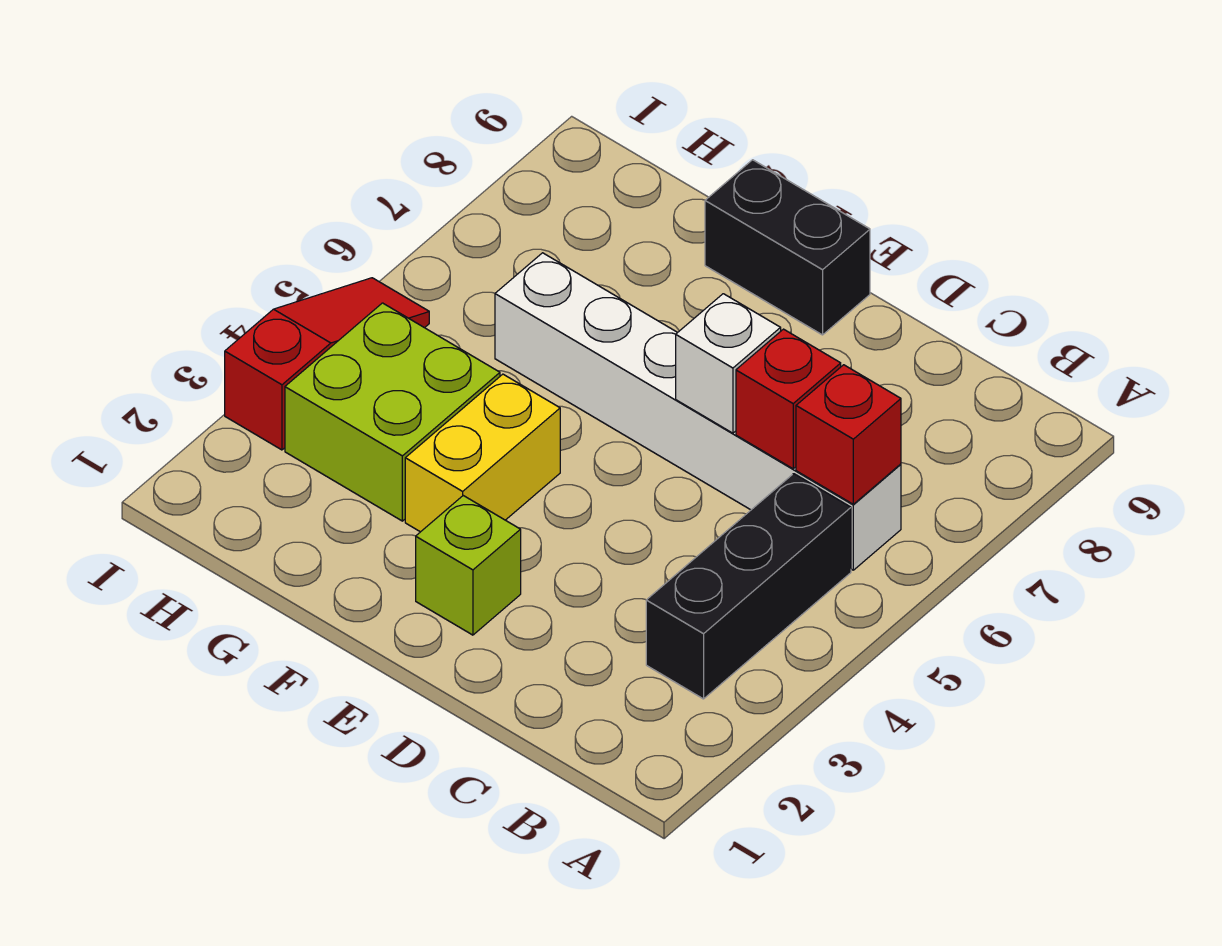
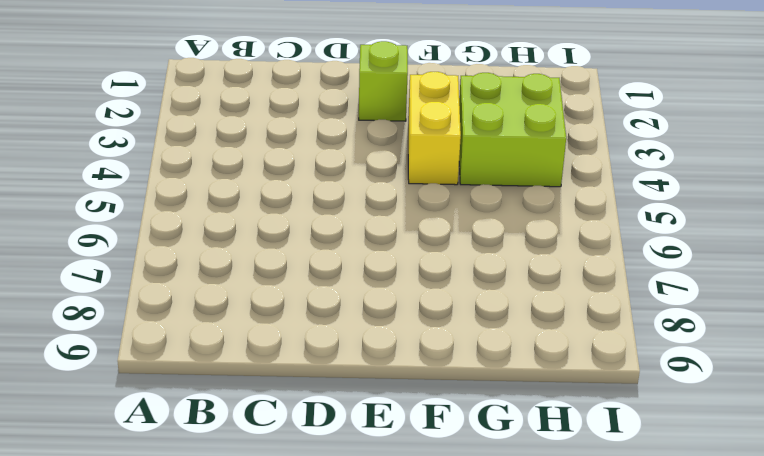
none -> black brick B3:B5 level 1
none -> white brick B6:G6 level 1

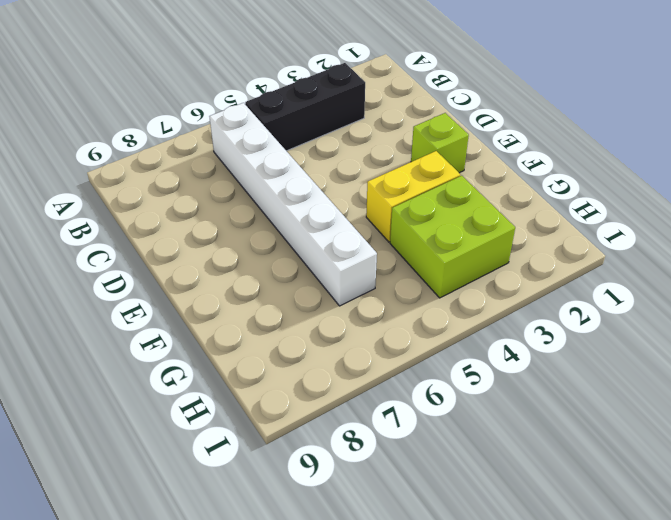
none -> black brick E9:F9 level 1
none -> red slope I3:I5 level 1 top 3

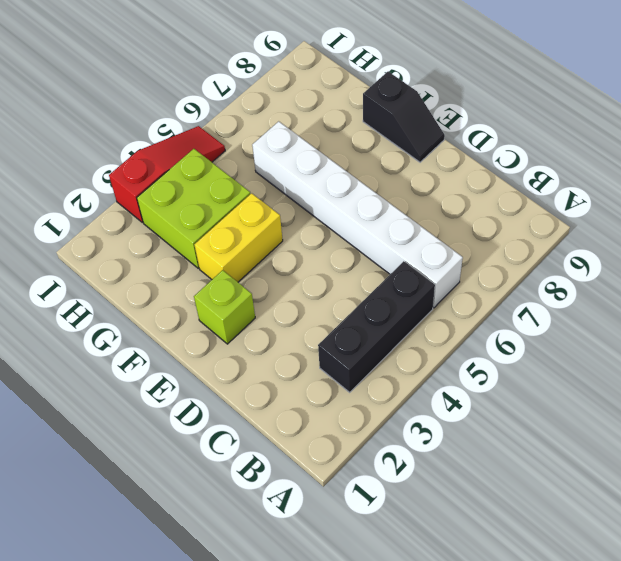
black slope E9:F9 level 1 top F -> black brick E9:F9 level 1
none -> red brick B6 level 2
none -> red brick C6 level 2

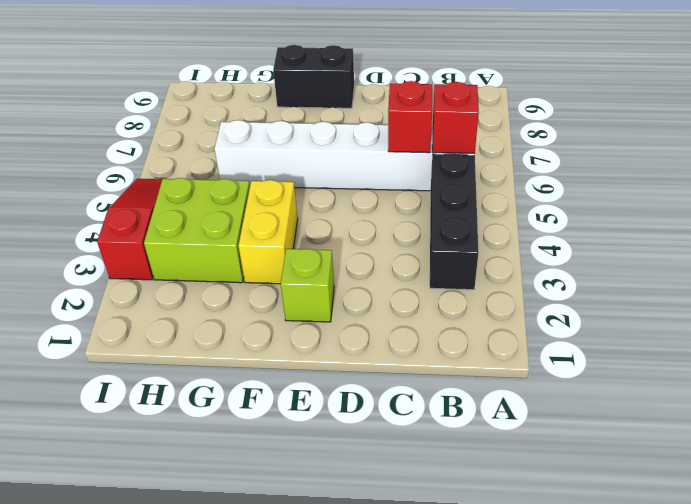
none -> white brick D6 level 2

